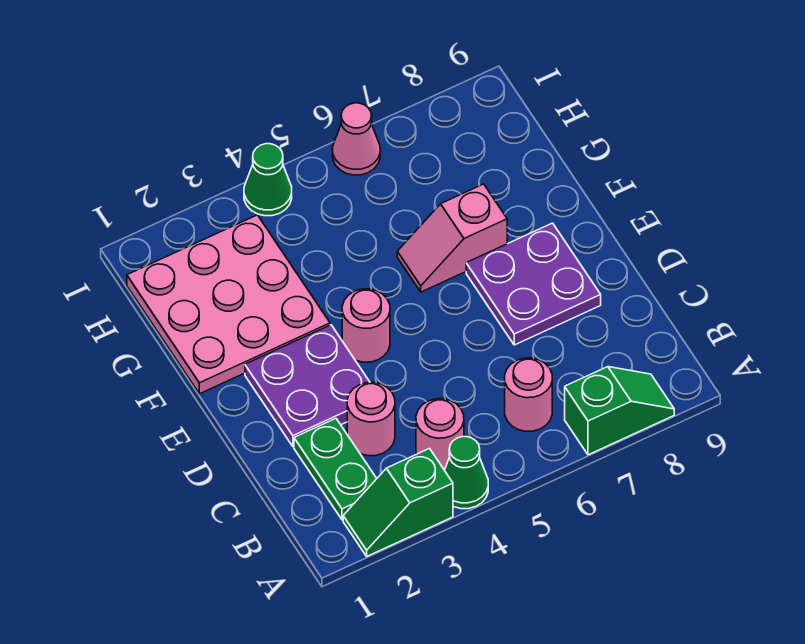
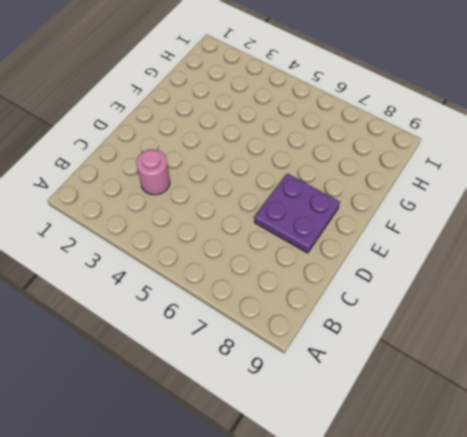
none -> green slope A2:A3 level 1 top 3
none -> green cone A4 level 1
none -> green slope A7:A8 level 1 top 7

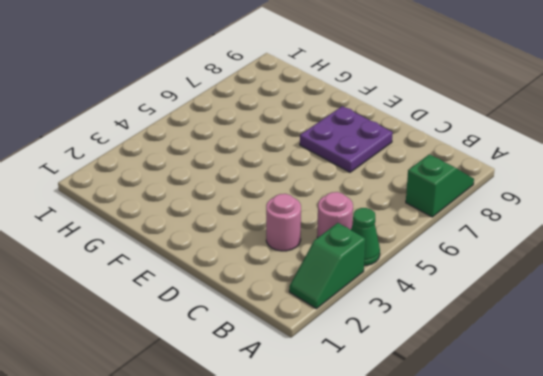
none -> green plate B2:C2 level 1
none -> pink round brick B6 level 1
none -> purple plate D2:E3 level 1

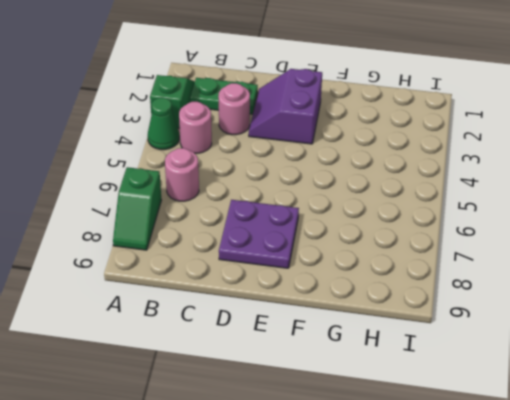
purple slope D2:E3 level 1 top E -> purple plate D2:E3 level 1
none -> pink round brick E4 level 1
none -> pink plate F1:H3 level 1
none -> pink slope F6:F7 level 1 top 7

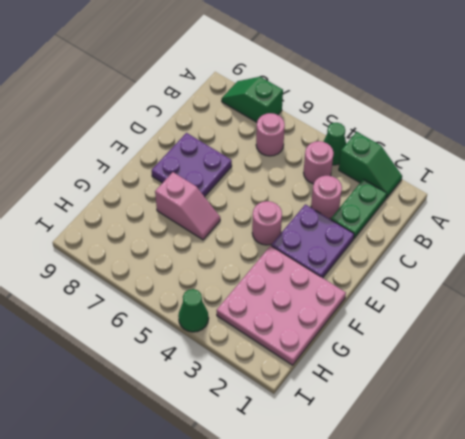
none -> pink cone I6 level 1

